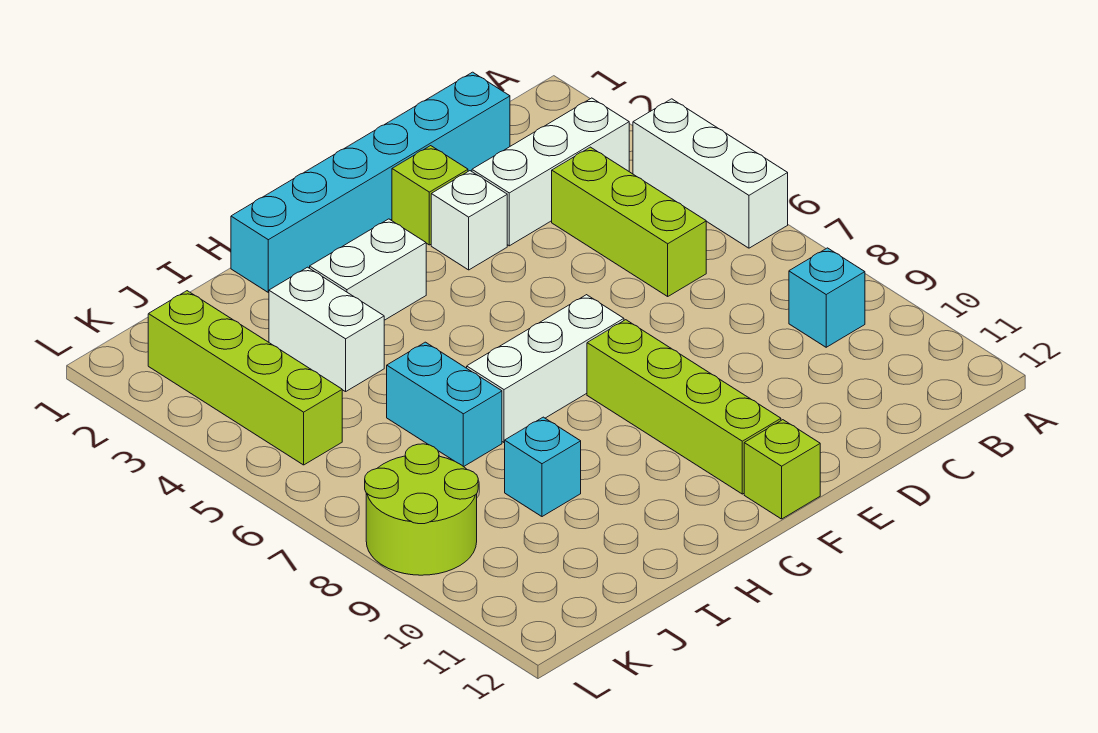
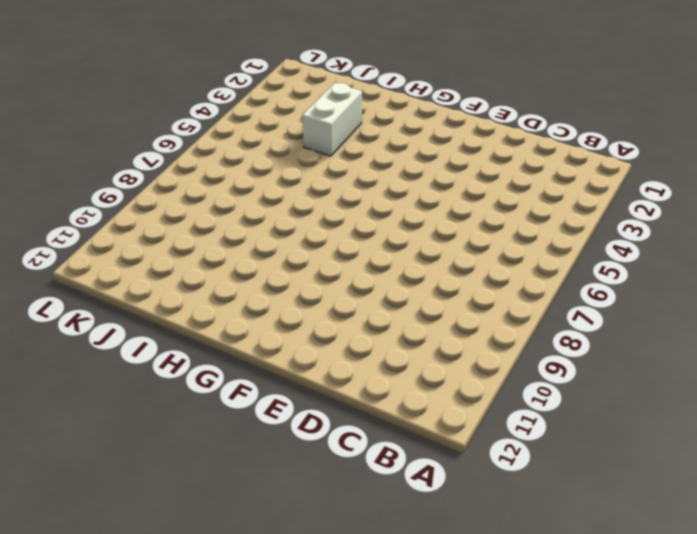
none -> white brick A4:A6 level 1
none -> white brick B3:D3 level 1
none -> cyan brick B9 level 1

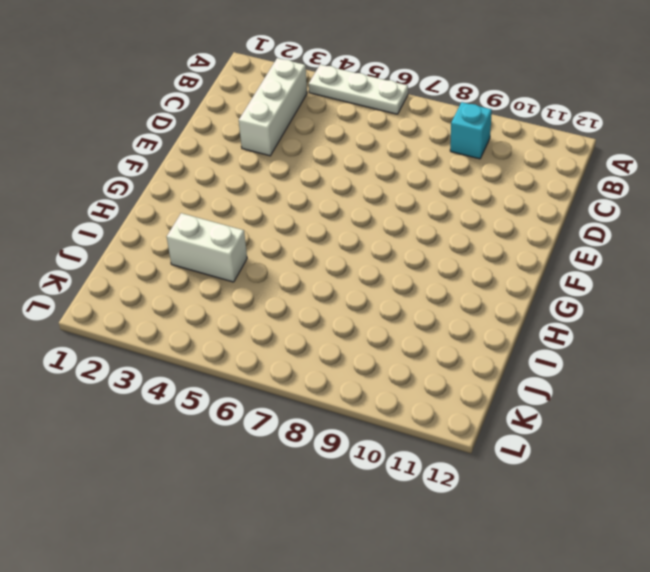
white plate A4:A6 level 1 -> white brick A4:A6 level 1
none -> cyan brick C1:H1 level 1
none -> lime brick C4:C6 level 1
none -> lime brick E2 level 1

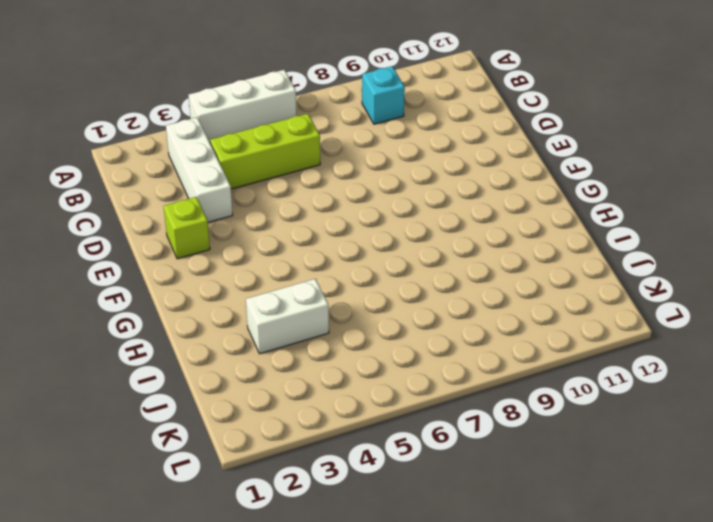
none -> cyan brick C1:H1 level 1
none -> white brick E3 level 1
none -> white brick F7:H7 level 1

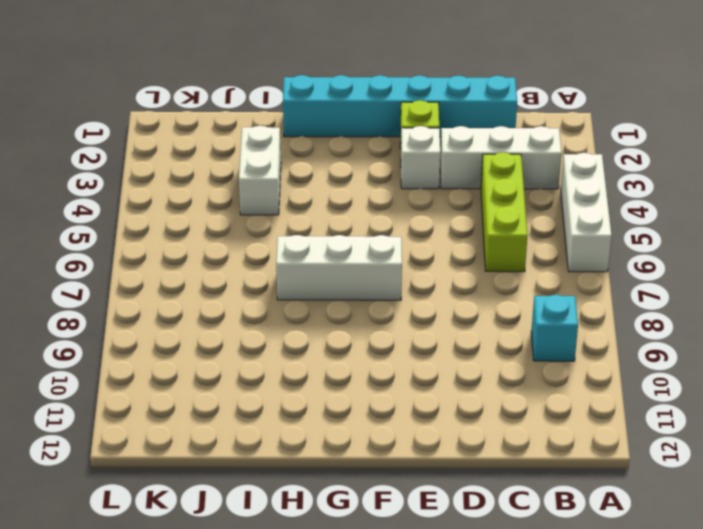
none -> lime brick F8:F11 level 1
none -> lime brick F12 level 1
none -> white brick G3:H3 level 1

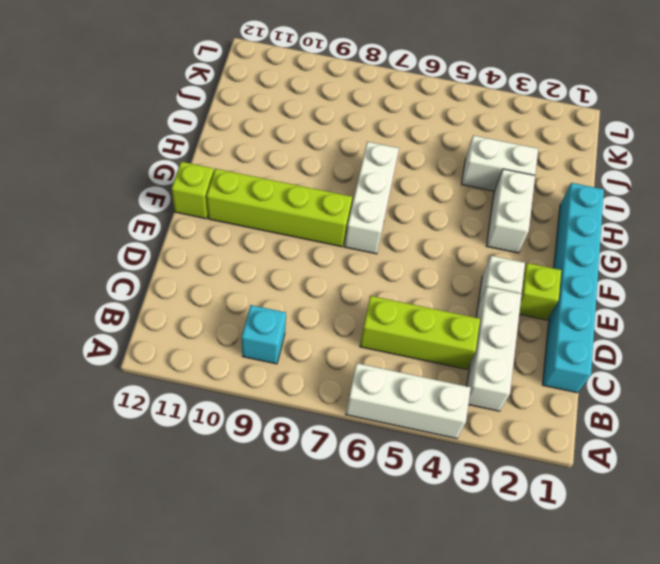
none -> cyan brick I6:I7 level 1
none -> cyan brick I9 level 1
none -> lime brick K2:K5 level 1

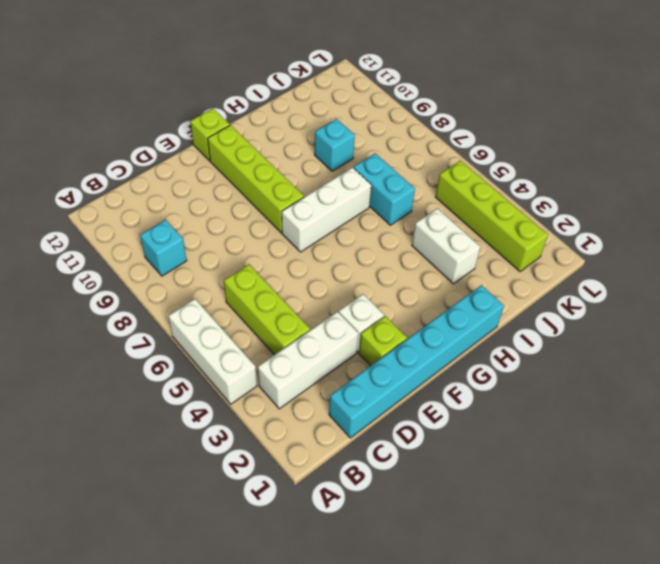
none -> white brick G3:H3 level 1
none -> lime round brick K8:L9 level 1

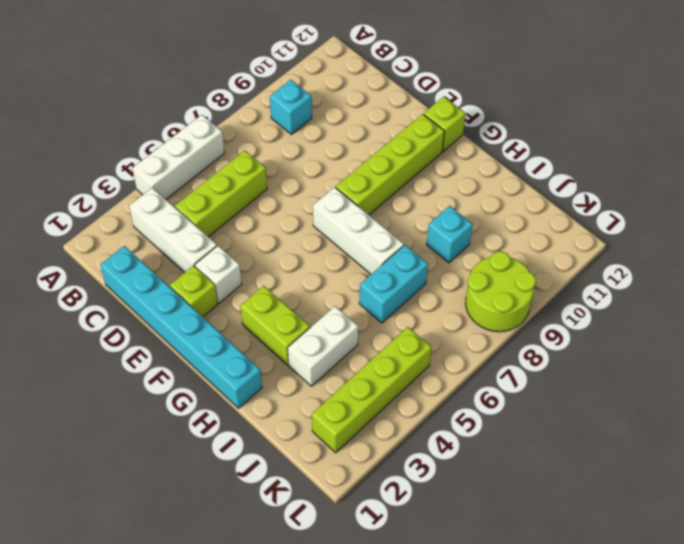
lime brick G3:H3 level 1 -> white brick G3:H3 level 1

